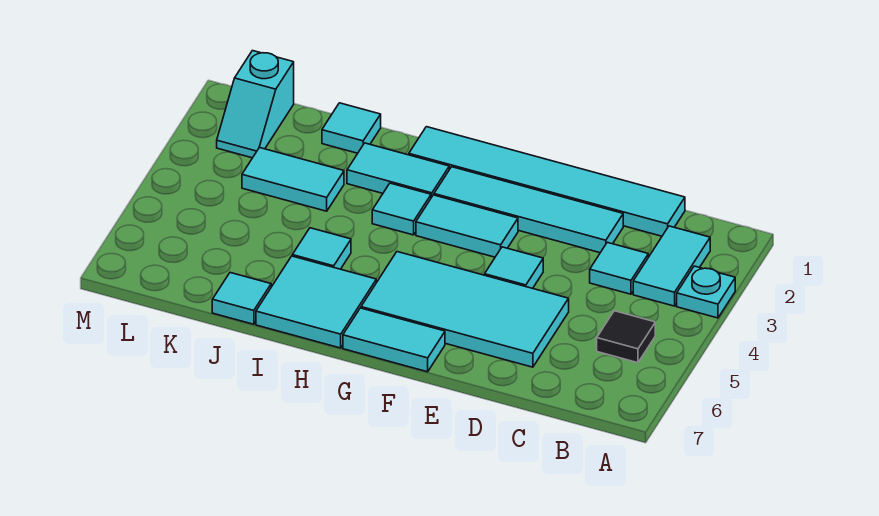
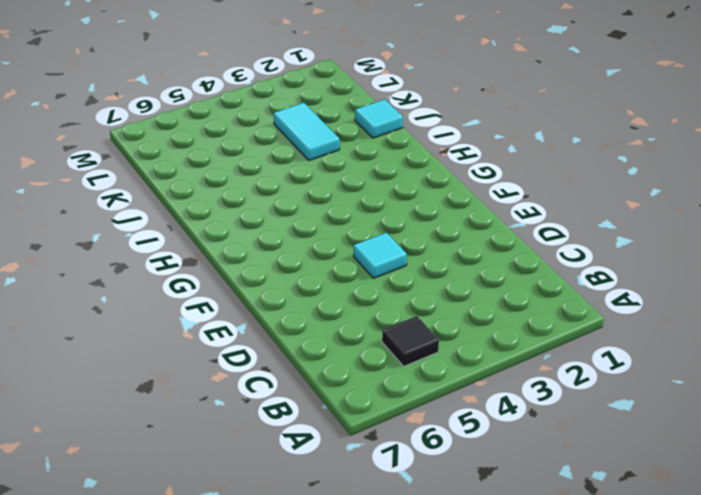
none -> cyan plate A3 level 1
none -> cyan tile B2:B3 level 1
none -> cyan tile C1:H1 level 1

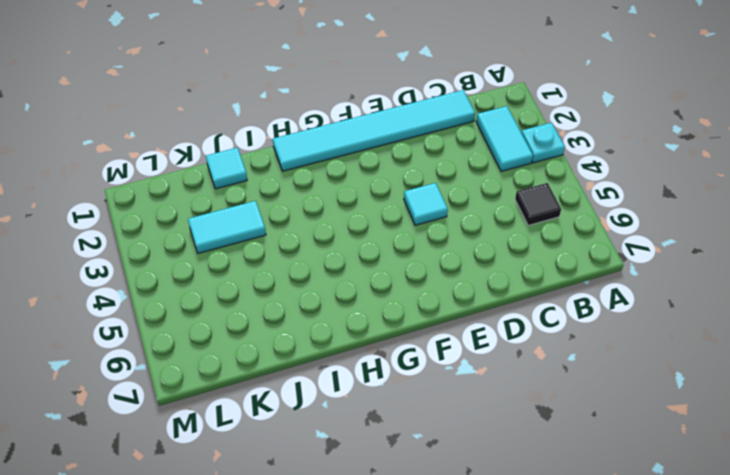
none -> cyan tile C3 level 1
none -> cyan tile D2:G2 level 1
none -> cyan tile D5:G6 level 1

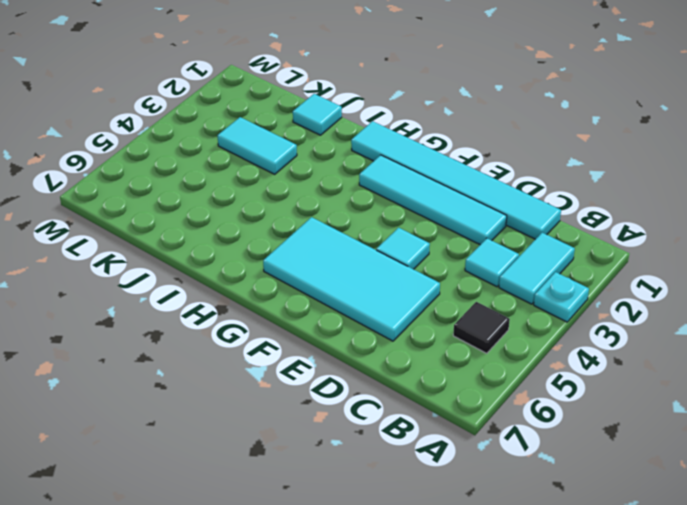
none -> cyan tile F3:G3 level 1
none -> cyan tile F7:G7 level 1
none -> cyan tile H2:I2 level 1

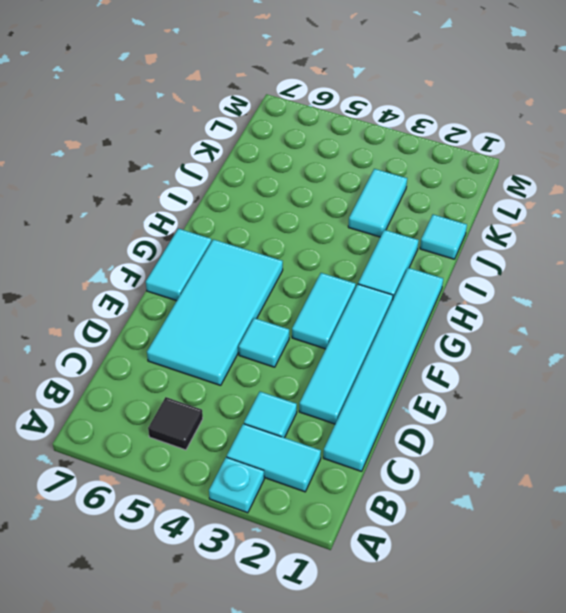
none -> cyan tile H3 level 1
none -> cyan tile H6:I7 level 1
none -> cyan tile I5 level 1

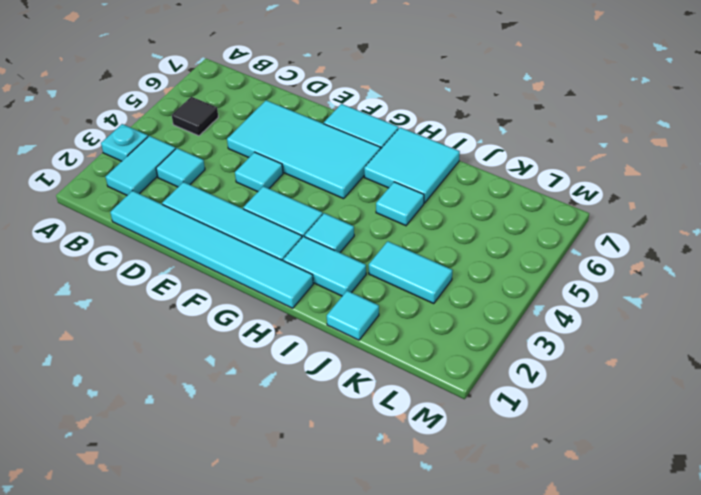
none -> cyan tile J7 level 1
none -> cyan slope L1:L2 level 1 top 1

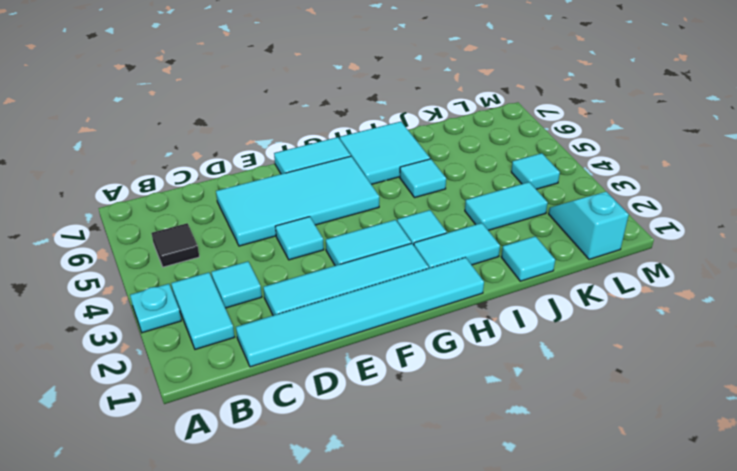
cyan tile L4 level 1 -> cyan tile J7 level 1

